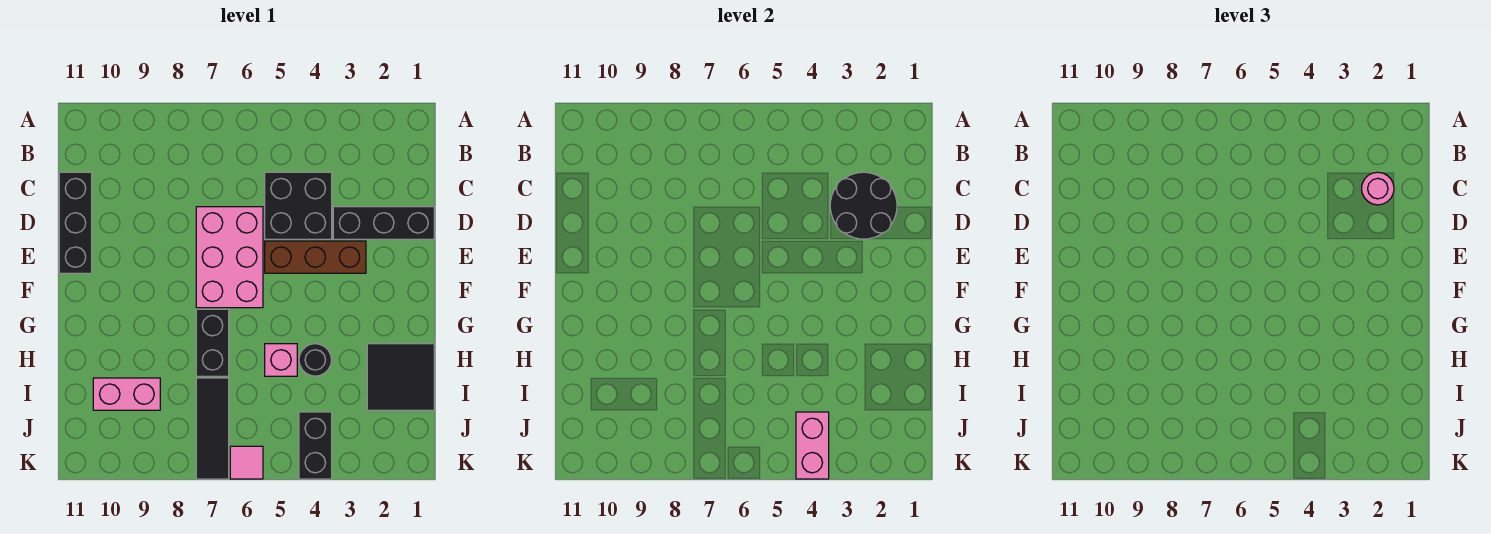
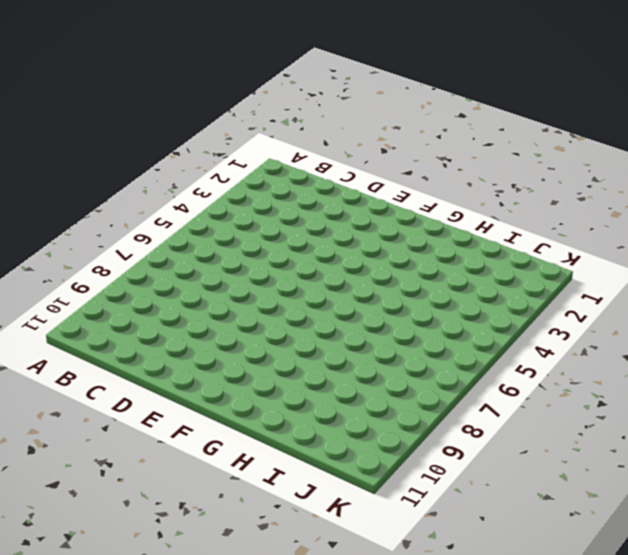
none -> black brick C4:D5 level 1
none -> black brick C11:E11 level 1
none -> black brick D1:D3 level 1

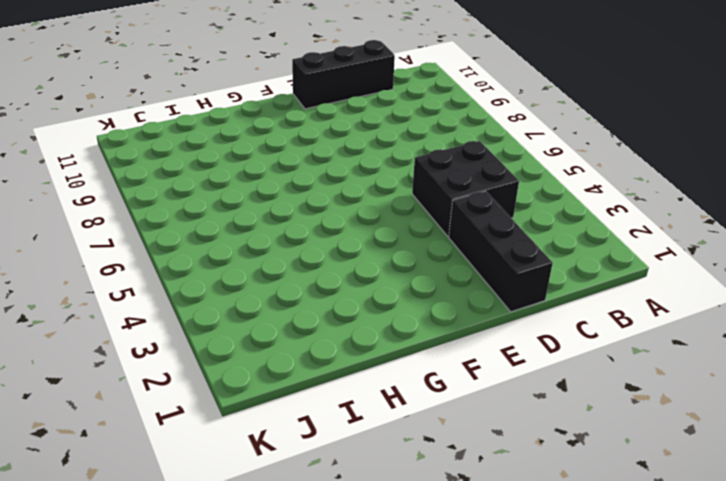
none -> pink brick D6:F7 level 1
none -> brown brick E3:E5 level 1
none -> black brick G7:H7 level 1

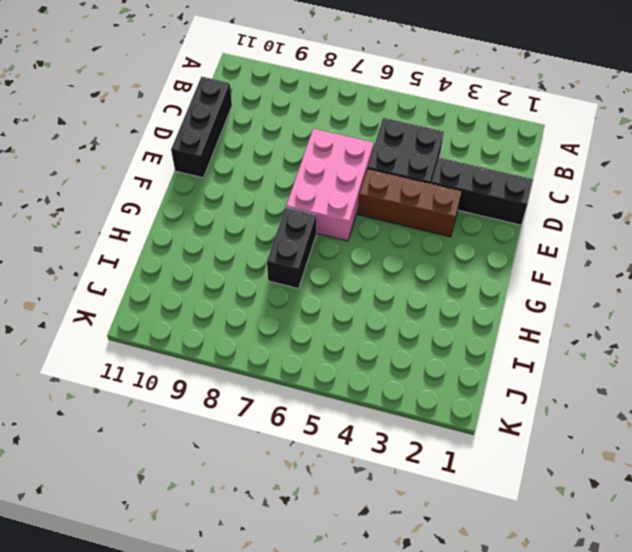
none -> black tile H1:I2 level 1
none -> black round brick H4 level 1
none -> pink brick H5 level 1

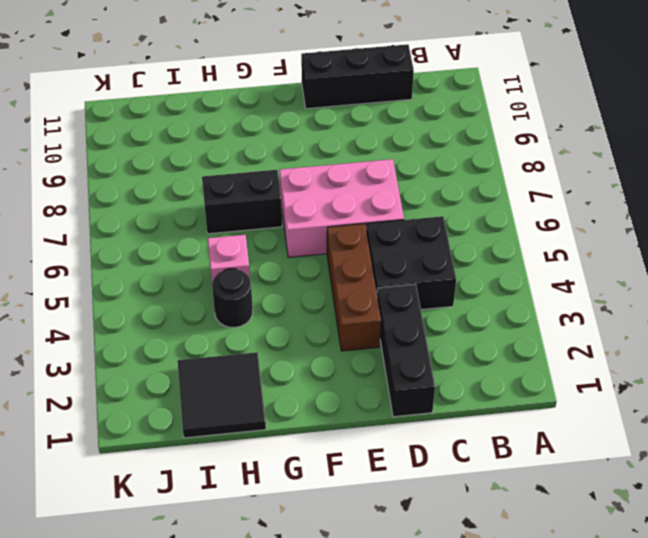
none -> black tile I7:K7 level 1
none -> pink brick I9:I10 level 1
none -> black brick J4:K4 level 1

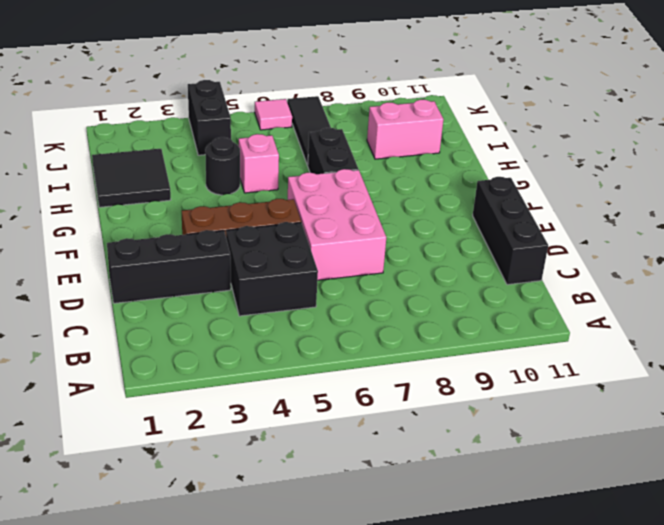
none -> black round brick C2:D3 level 2
none -> pink brick J4:K4 level 2
none -> pink round brick C2 level 3

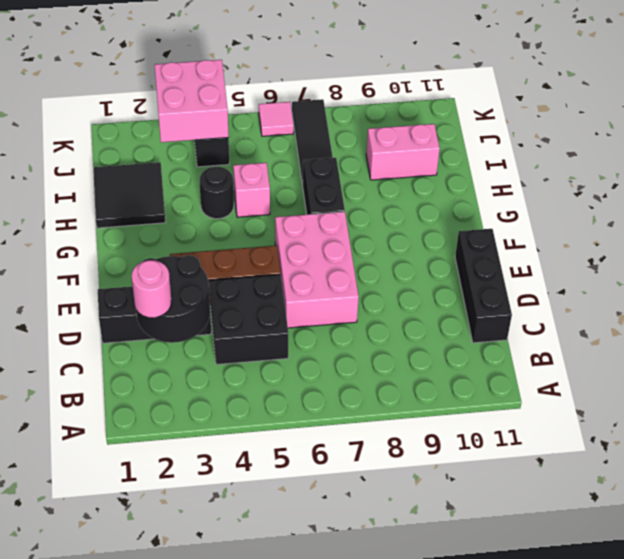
pink brick J3:K4 level 2 -> pink brick J4:K4 level 2

